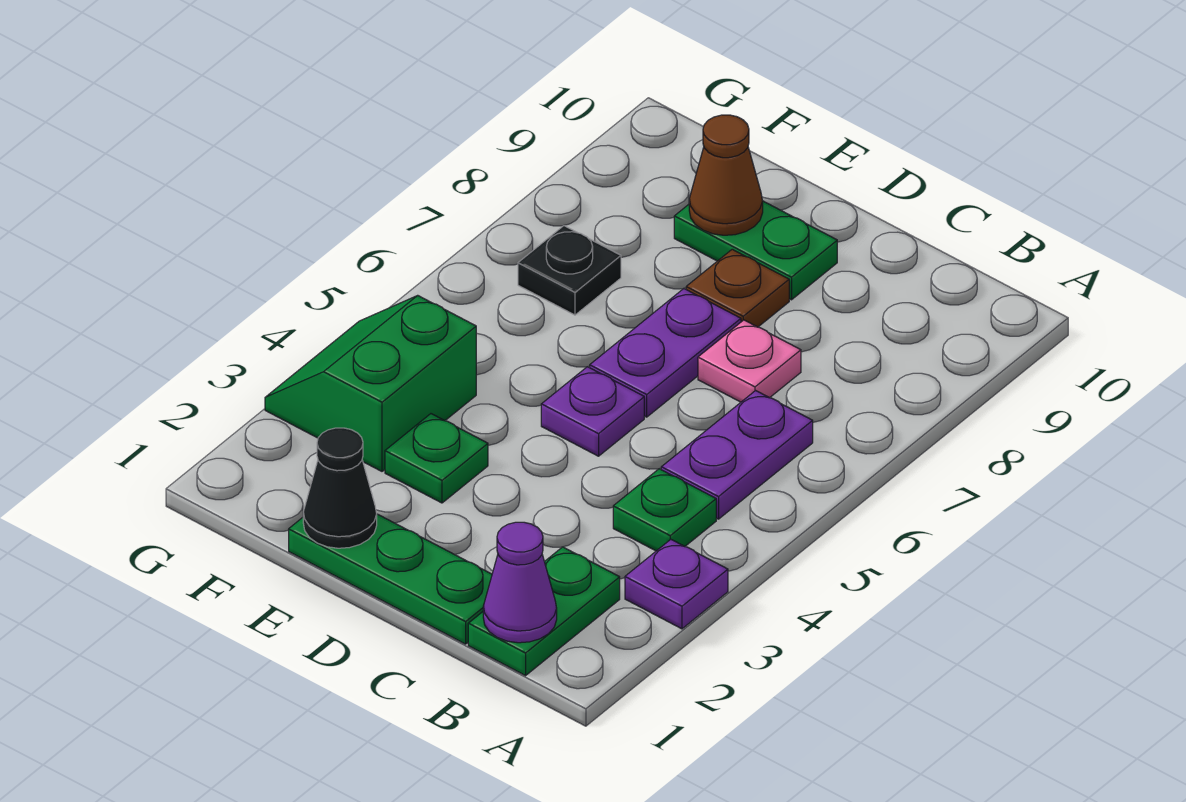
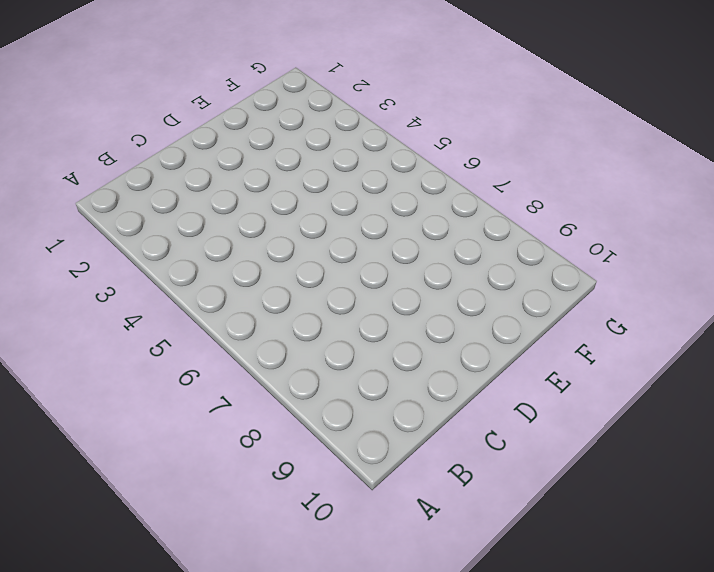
none -> purple plate A3 level 1
none -> green plate B1:B2 level 1
none -> green plate B4 level 1

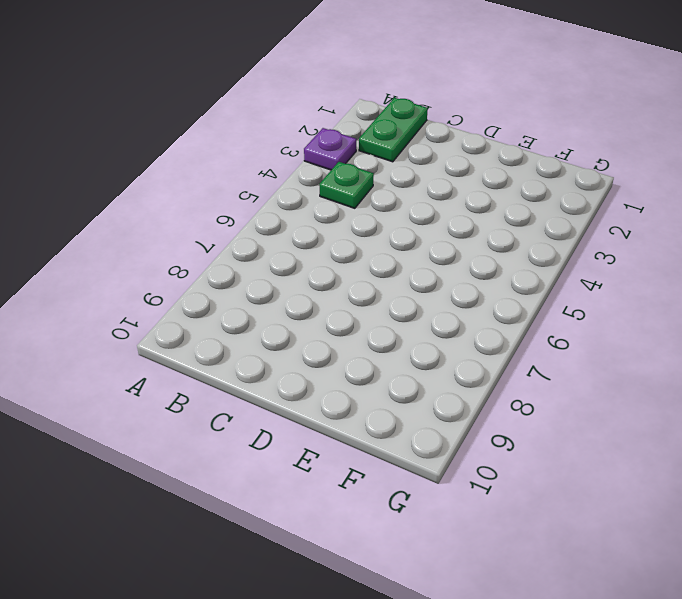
none -> purple plate B5:B6 level 1
none -> green plate C1:E1 level 1
none -> pink plate C7 level 1

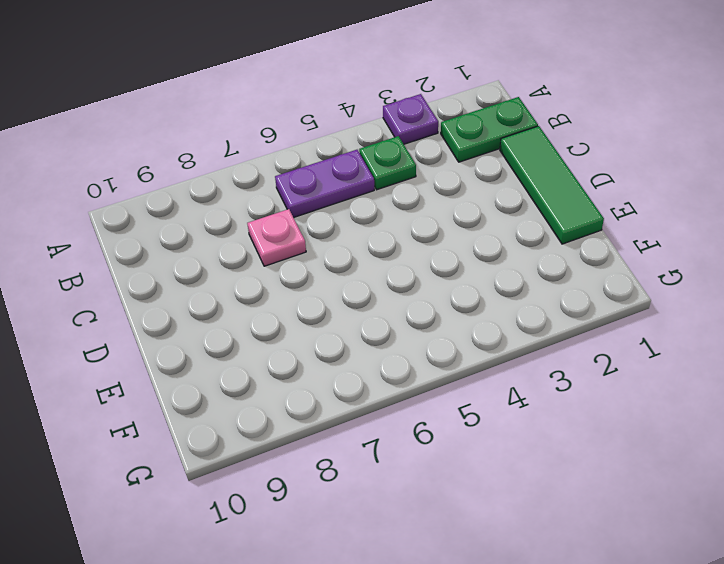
green tile C1:E1 level 1 -> green plate C1:E1 level 1
none -> purple plate D5 level 1
none -> purple plate D6:D7 level 1
none -> brown plate D8 level 1

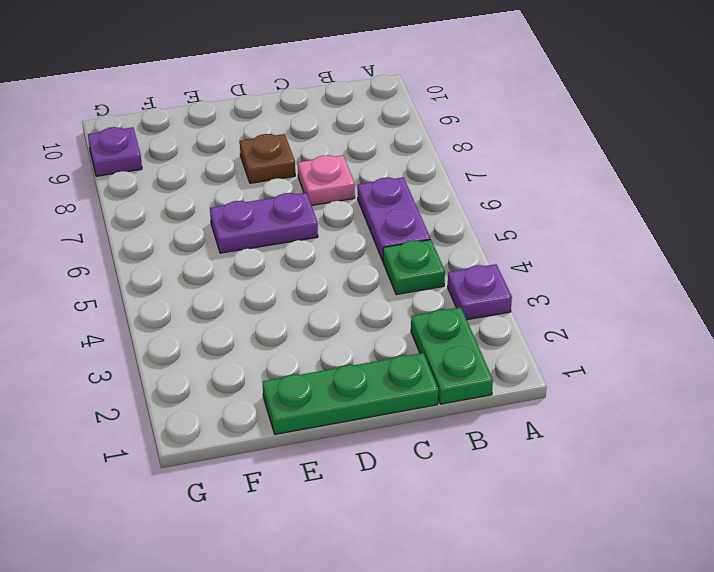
purple plate D6:E6 level 1 -> purple plate D6:D7 level 1
purple plate G9 level 1 -> purple plate D5 level 1
none -> green plate D9:E9 level 1
none -> green plate E3 level 1
none -> green slope F3:G4 level 1 top F

